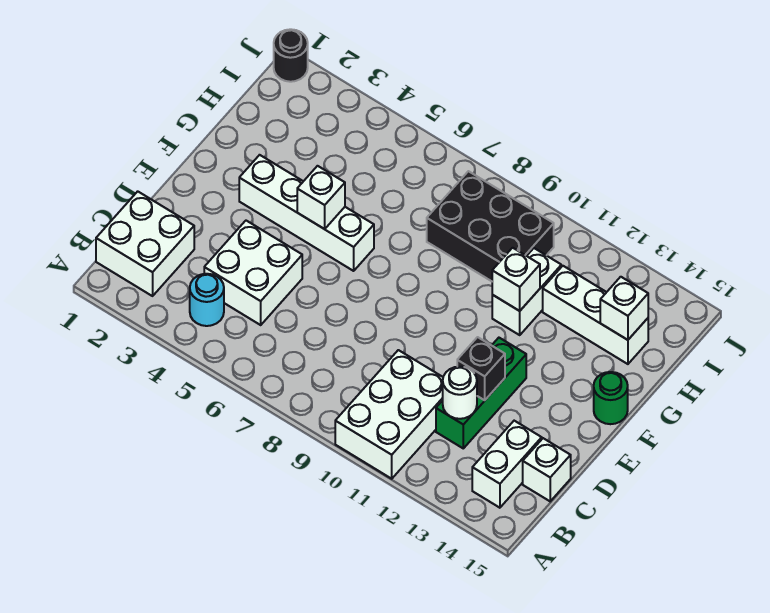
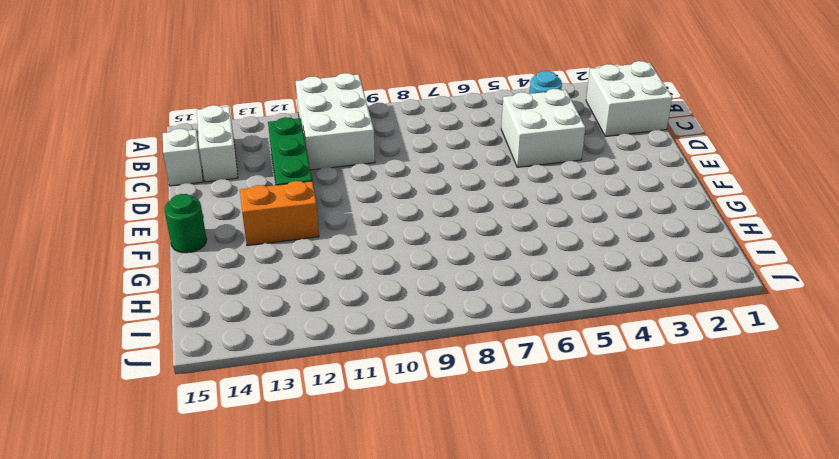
orange brick F12:F13 level 1 -> none
none -> white brick F3:F6 level 1
none -> white brick G11:H11 level 1
none -> black brick H8:I10 level 1

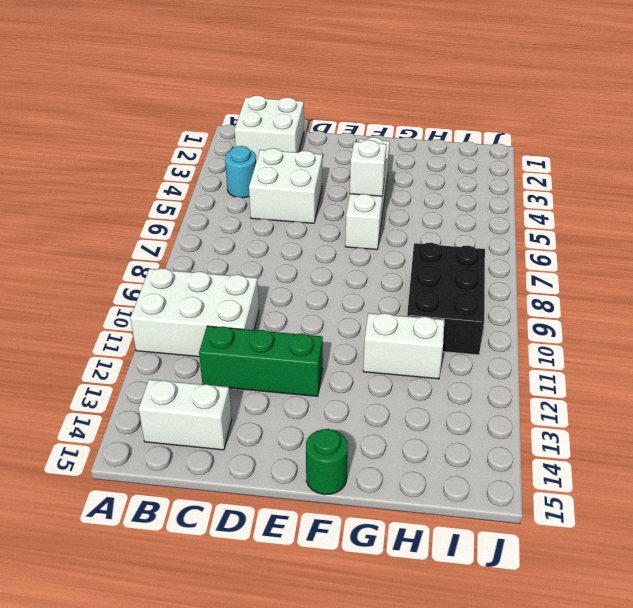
none -> white brick C15 level 1
none -> white brick H12:H14 level 1
none -> black round brick J1 level 1

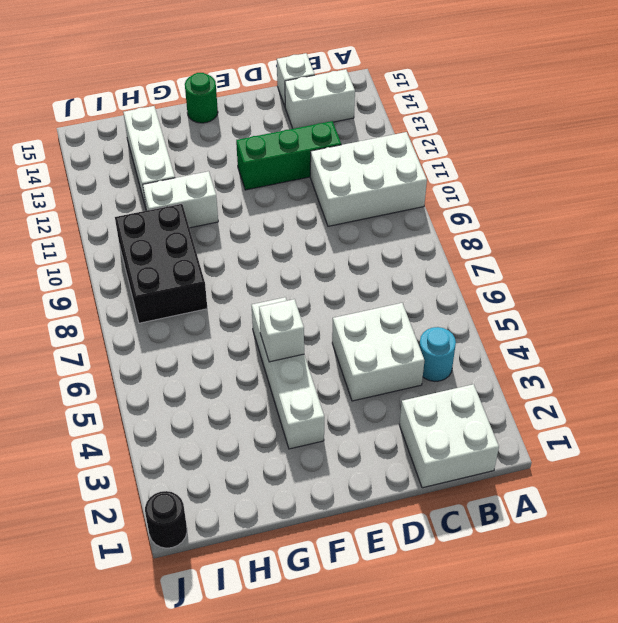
none -> white round brick C12 level 2
none -> black brick D12 level 2
none -> white brick G11 level 2

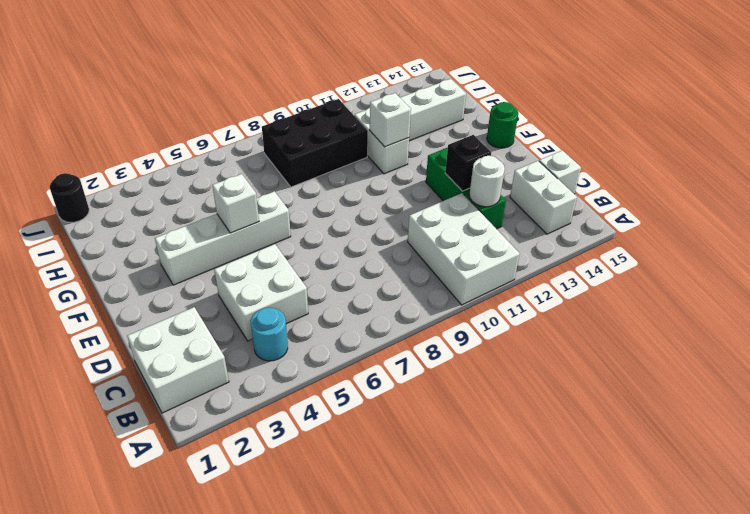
none -> white brick H14 level 2

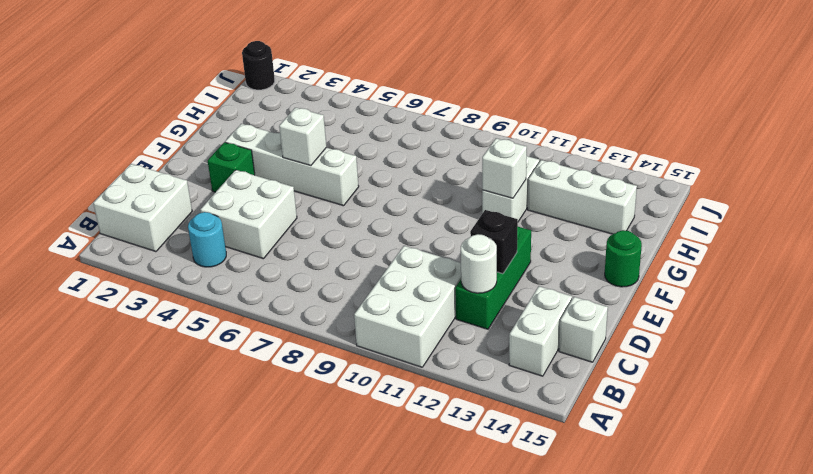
green brick E3 level 1 -> none
none -> black brick H8:I10 level 1
none -> white brick H14 level 2

